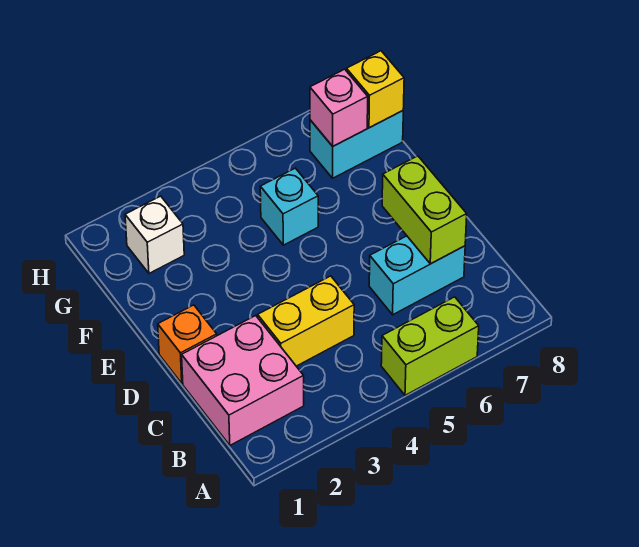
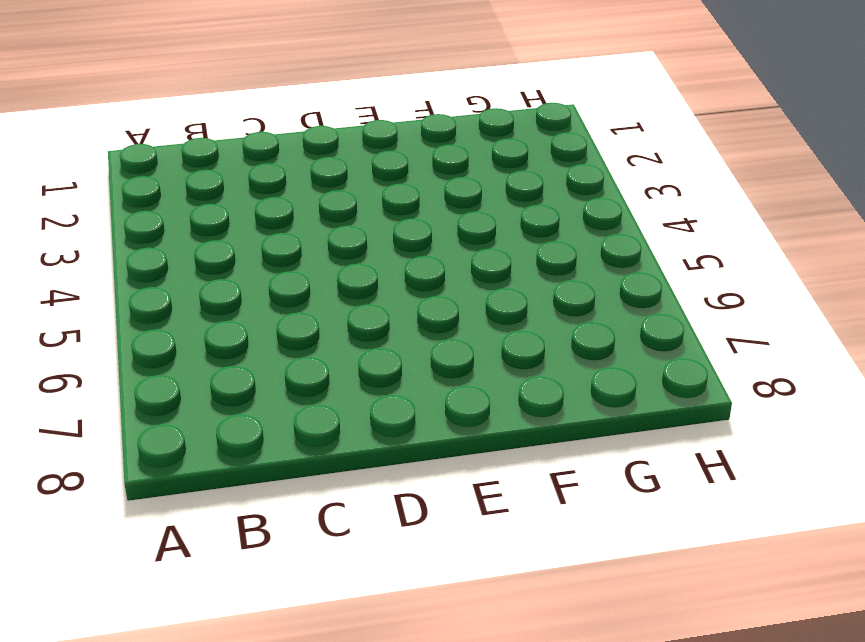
none -> lime brick A5:A6 level 1
none -> pink brick B1:C2 level 1

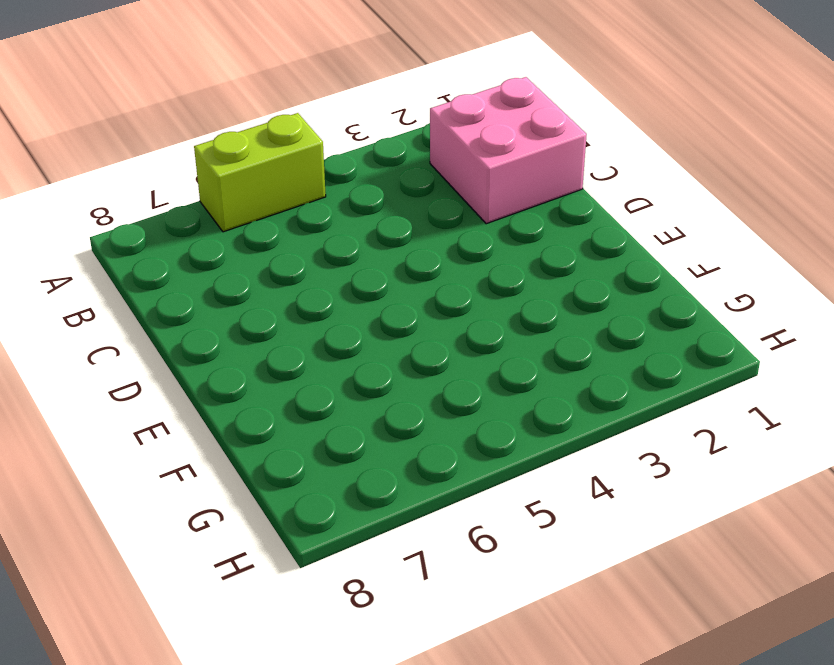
none -> yellow brick C3:C4 level 1
none -> cyan brick C6:C7 level 1

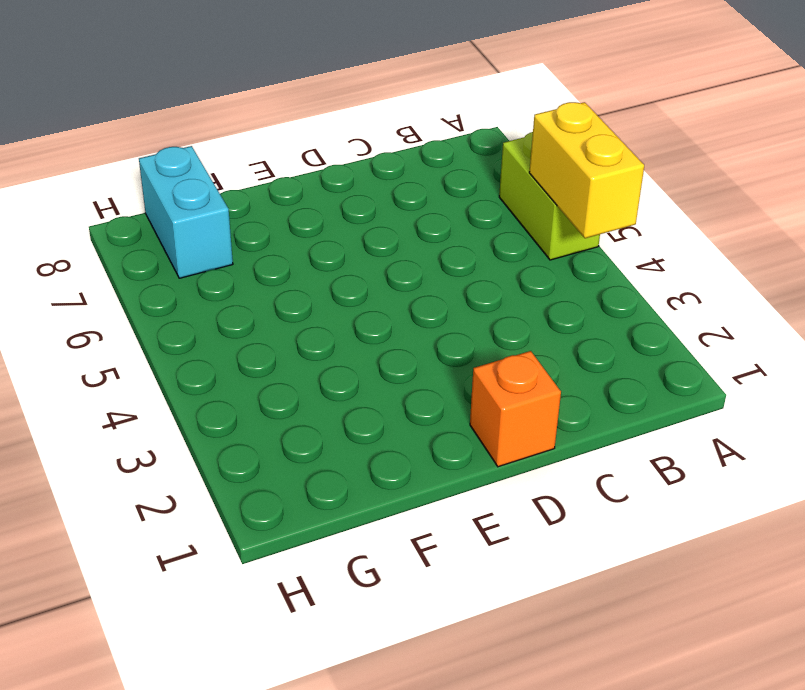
yellow brick A4:A5 level 2 -> yellow brick C3:C4 level 1
none -> pink brick B1:C2 level 1
none -> cyan brick C6:C7 level 1

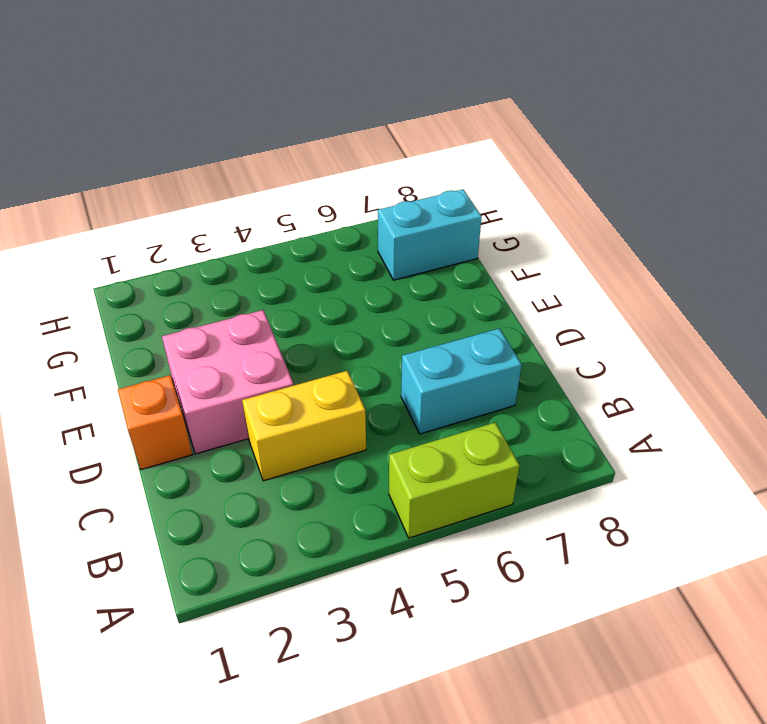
pink brick D2:E3 level 1 -> pink brick B1:C2 level 1
none -> cyan brick F5 level 1
none -> white brick G2 level 1

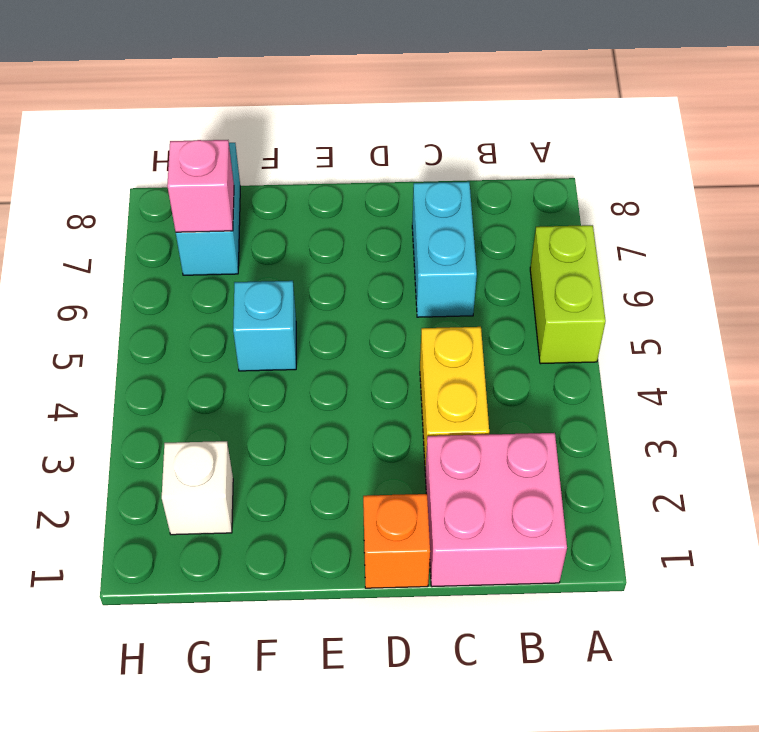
none -> lime brick C7:D7 level 2
none -> yellow brick G8 level 2

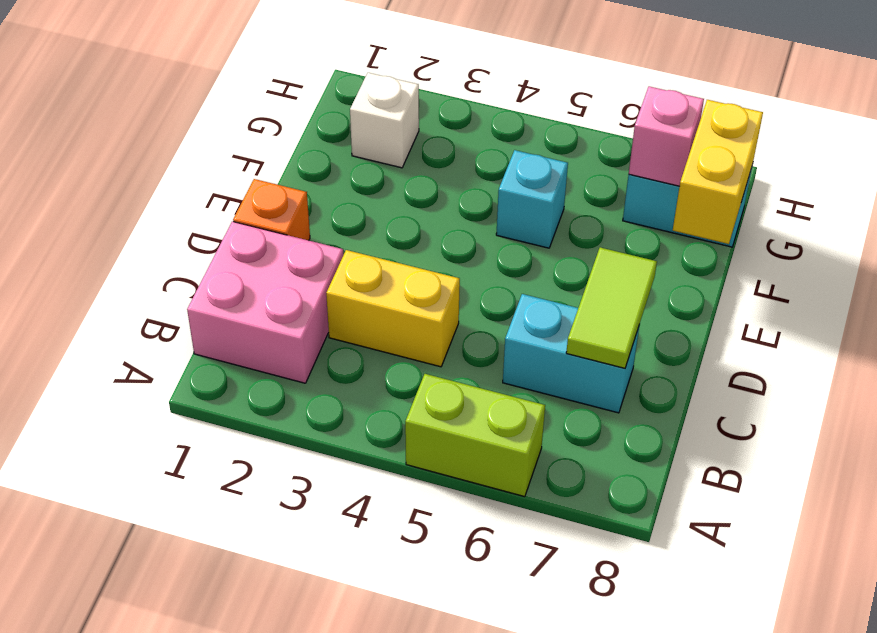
lime tile C7:D7 level 2 -> lime brick C7:D7 level 2
yellow brick F8:G8 level 2 -> yellow brick G8 level 2

